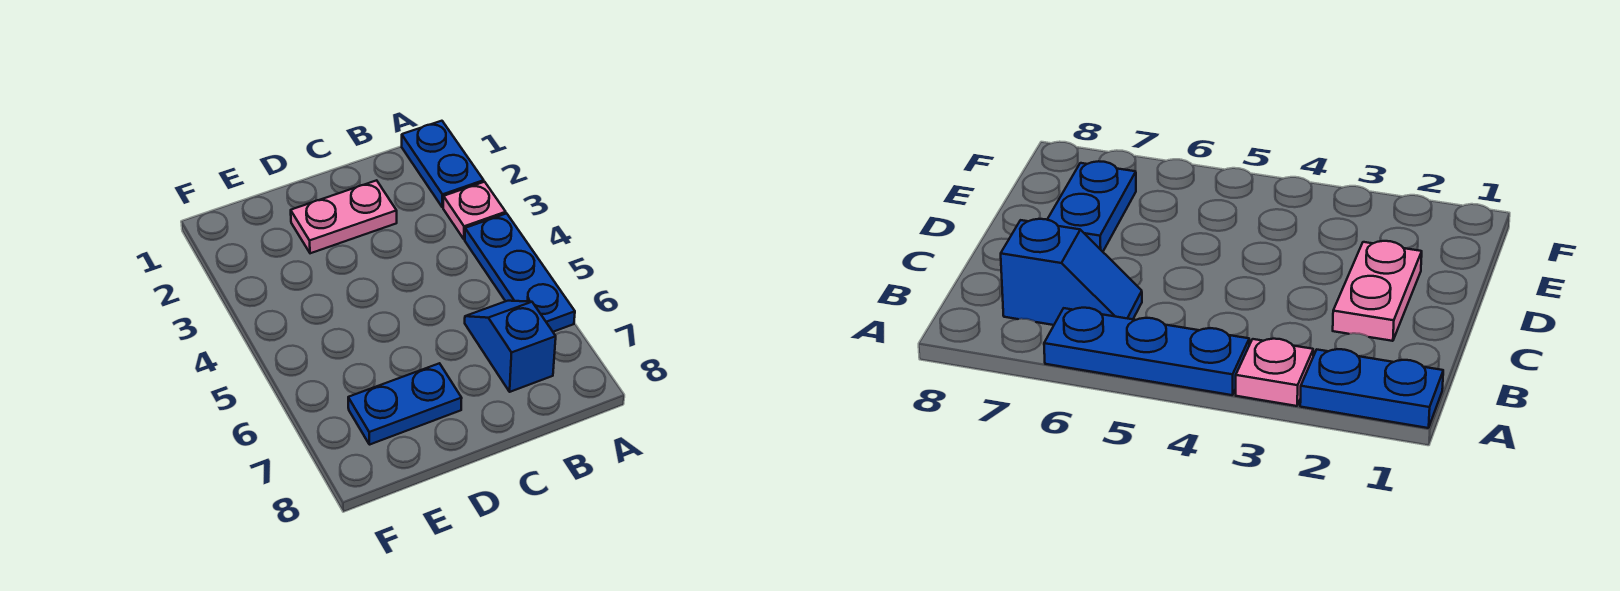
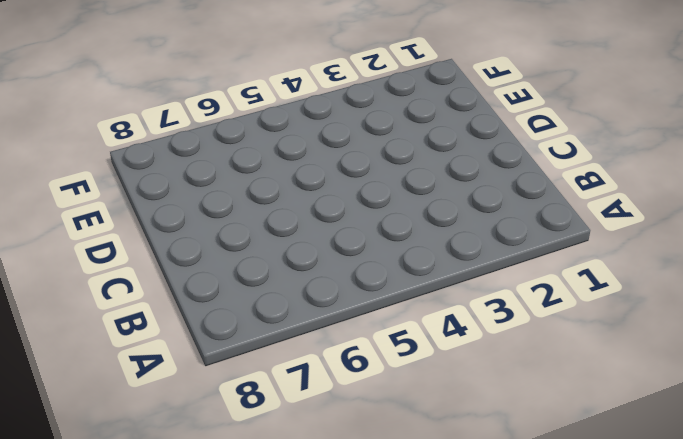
none -> blue plate A1:A2 level 1
none -> pink plate A3 level 1

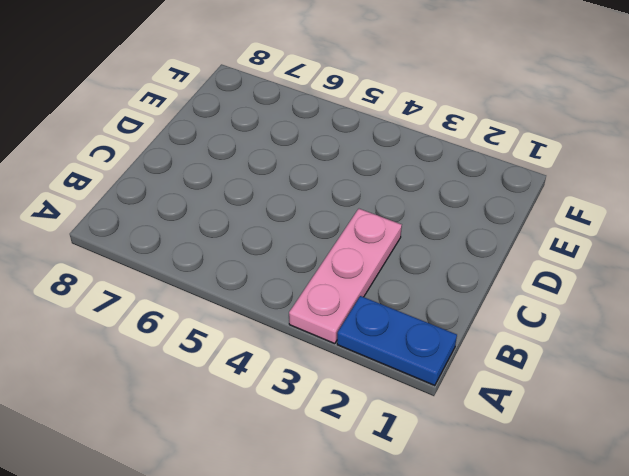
pink plate A3:C3 level 1 -> pink plate A3 level 1
none -> blue plate A4:A6 level 1
none -> blue slope B6:B7 level 1 top 7

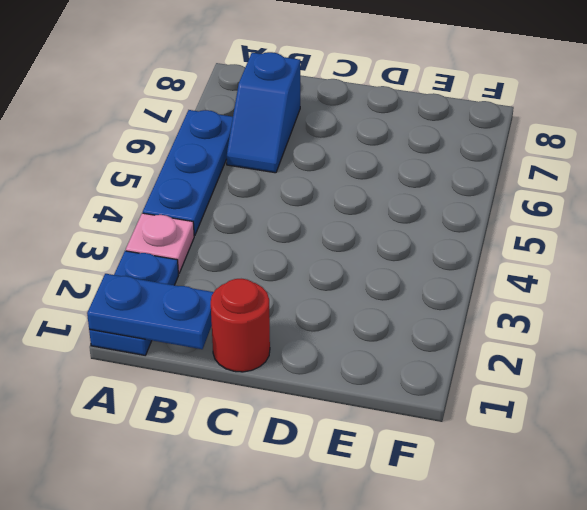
blue plate A1:B1 level 2 -> blue plate D7:E7 level 1
red round brick C1 level 1 -> none
none -> pink plate C2:D2 level 1

